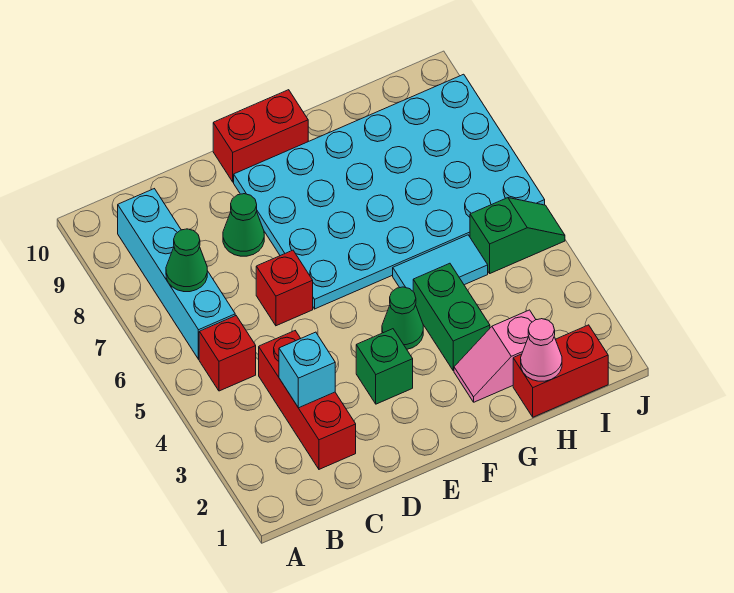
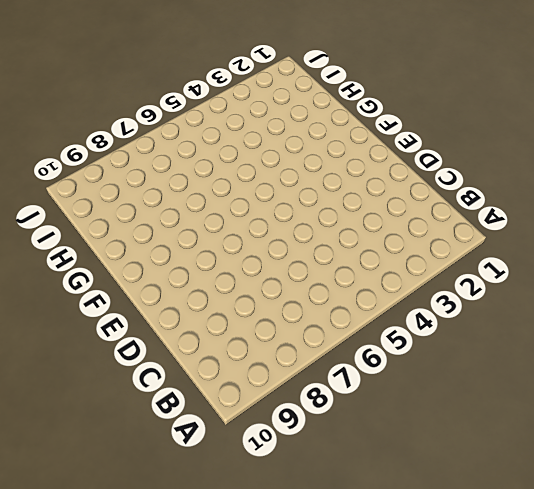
none -> red brick B5 level 1
none -> cyan brick B6:B9 level 1
none -> red brick C2:C4 level 1

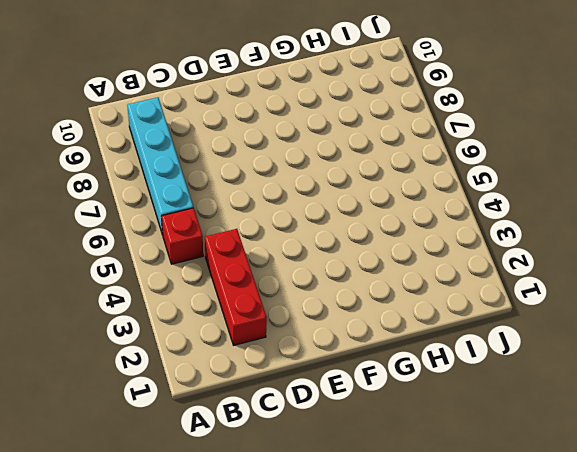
none -> red brick D6 level 1
none -> green cone D8 level 1
none -> green brick E3 level 1

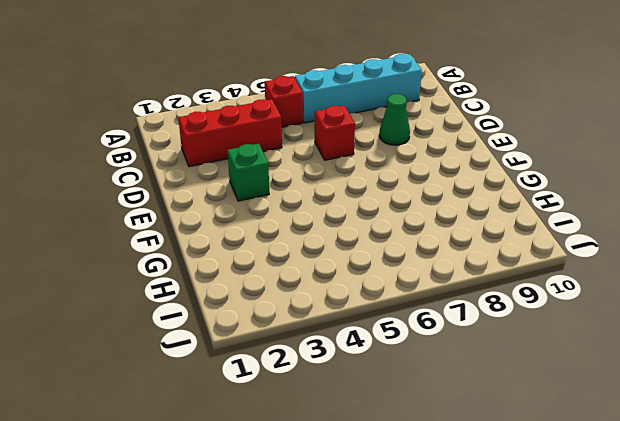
none -> cyan plate E6:J9 level 1
none -> red brick E10:F10 level 1
none -> green cone F4 level 1

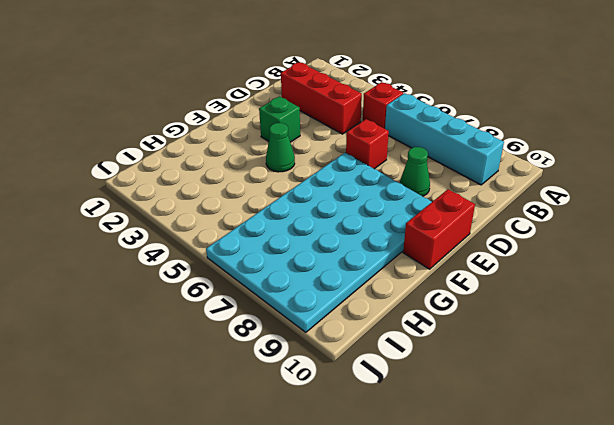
none -> pink slope G2:H2 level 1 top H
none -> green brick G3:G4 level 1
none -> cyan tile G5:H5 level 1

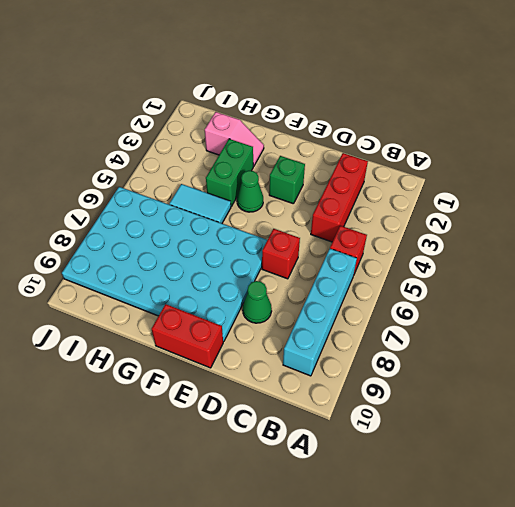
none -> red brick H1:I1 level 1
none -> green slope I5:J5 level 1 top I
none -> green cone B7 level 2

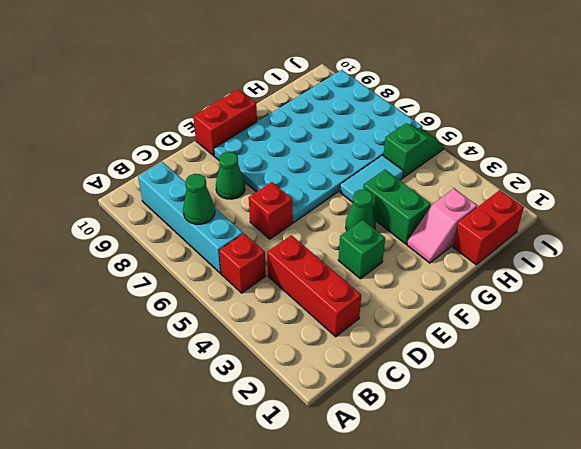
none -> cyan brick C3 level 2
none -> pink cone H1 level 2

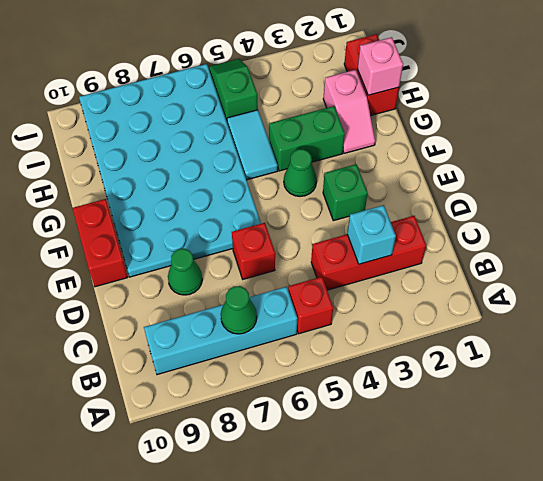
pink brick H1 level 2 -> pink cone H1 level 2

